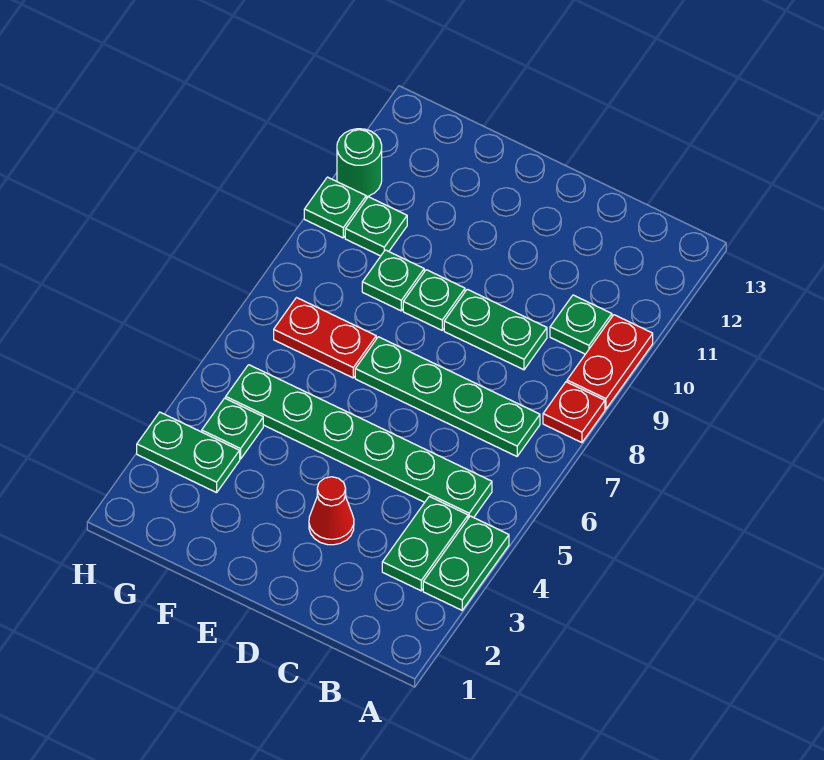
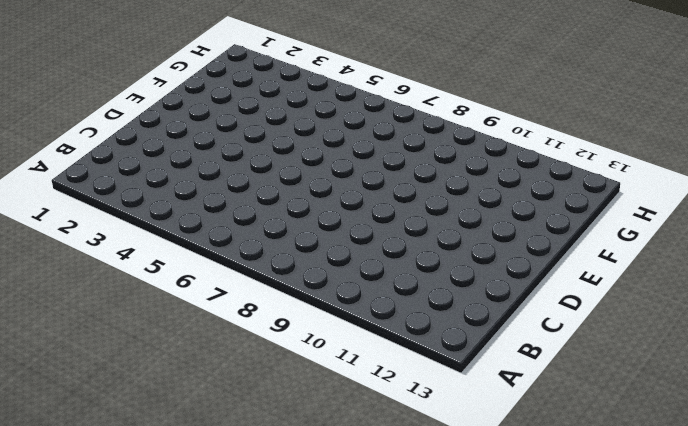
none -> green plate A3:A4 level 1
none -> red plate A8 level 1
none -> red plate A9:A10 level 1

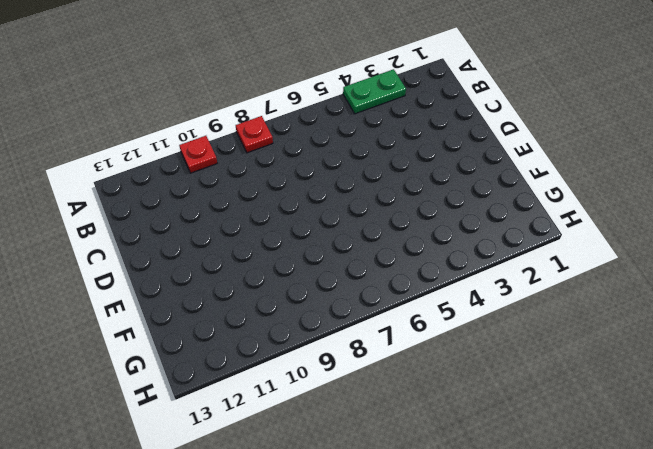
red plate A10 level 1 -> red plate A9:A10 level 1
none -> green plate B3:B4 level 1
none -> green plate B5:G5 level 1
none -> green plate B7:E7 level 1

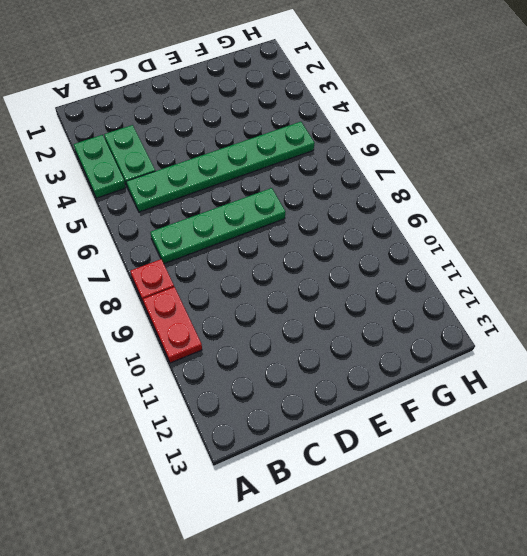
none -> green plate B10 level 1
none -> green plate C9:D9 level 1
none -> red cone D3 level 1

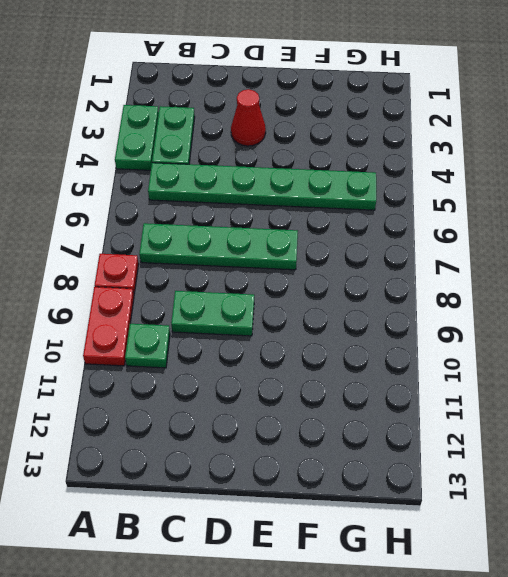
none -> green plate E9 level 1
none -> red plate F7:G7 level 1
none -> green plate F9 level 1

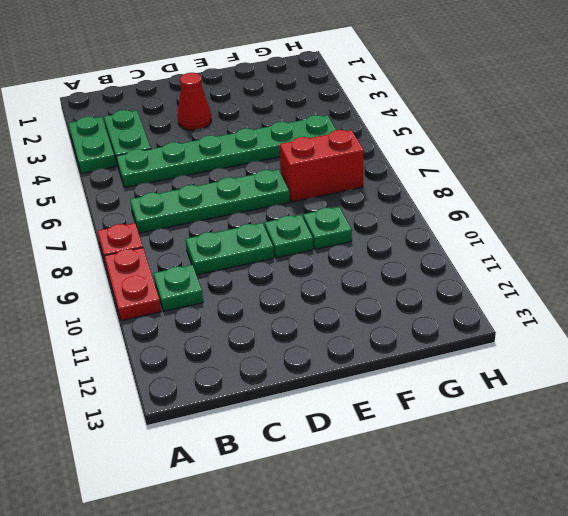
red brick F7:G7 level 1 -> red plate F7:G7 level 1
none -> green plate G3:H3 level 1
none -> green plate G4 level 1
none -> green plate G10 level 1

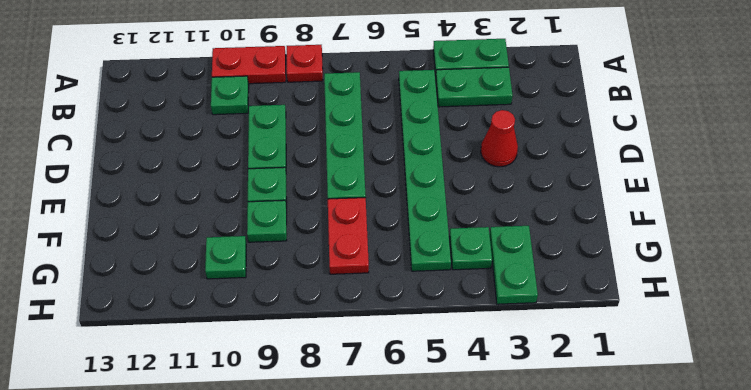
none -> green plate H10 level 1
none -> green round brick H11 level 1

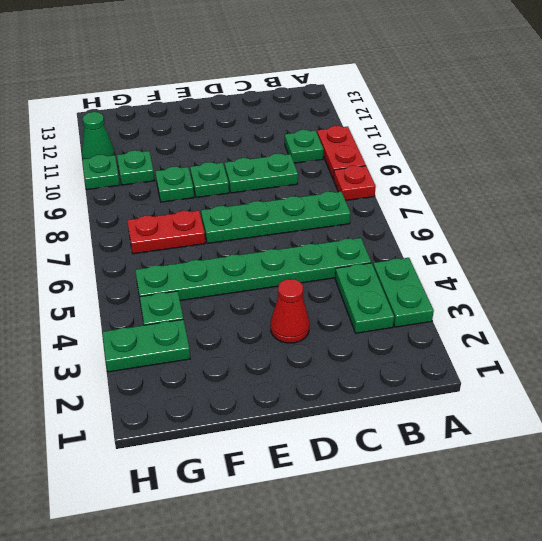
green cone H11 level 1 -> green round brick H11 level 1

